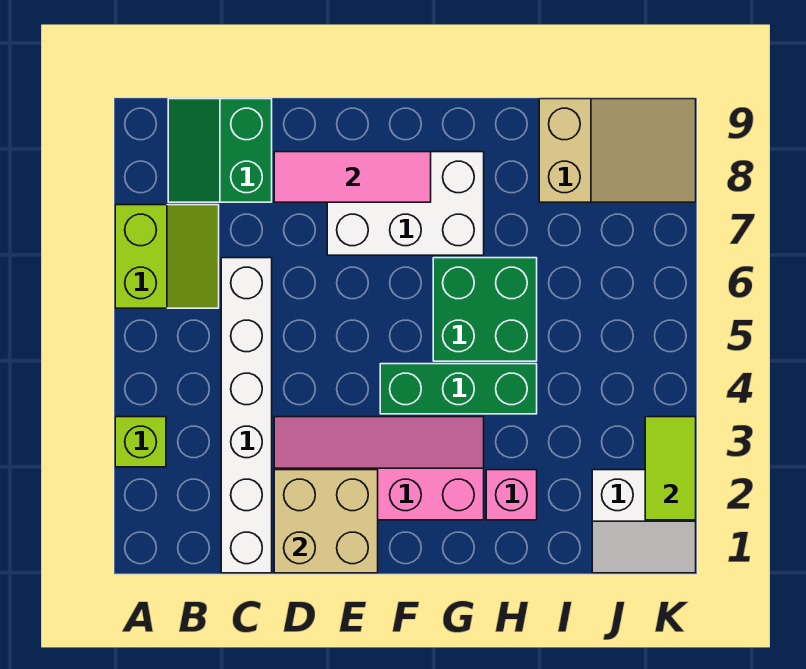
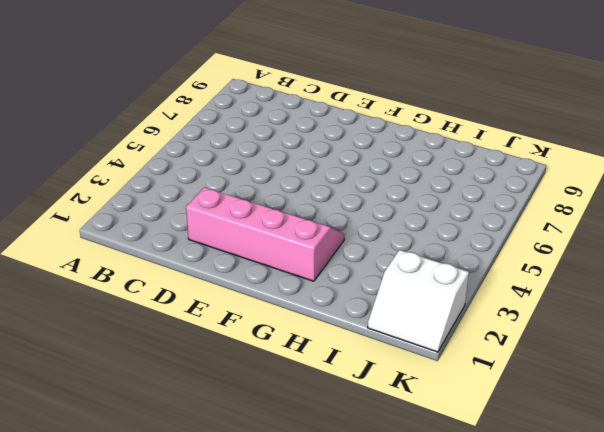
none -> lime brick A3 level 1
none -> lime slope A6:B7 level 1 top A
none -> green slope B8:C9 level 1 top C

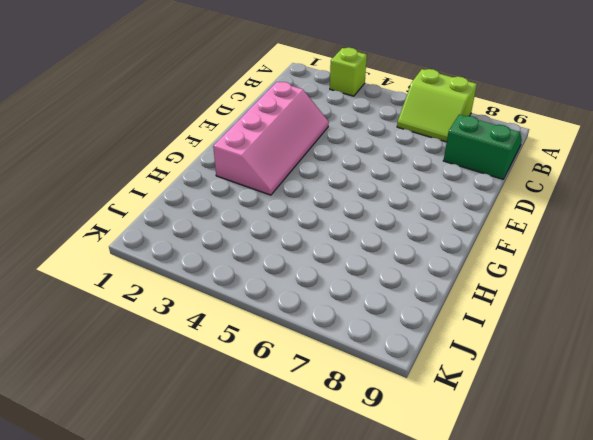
none -> white brick C1:C6 level 1
none -> white brick E7:G8 level 1
none -> green brick F4:H4 level 1

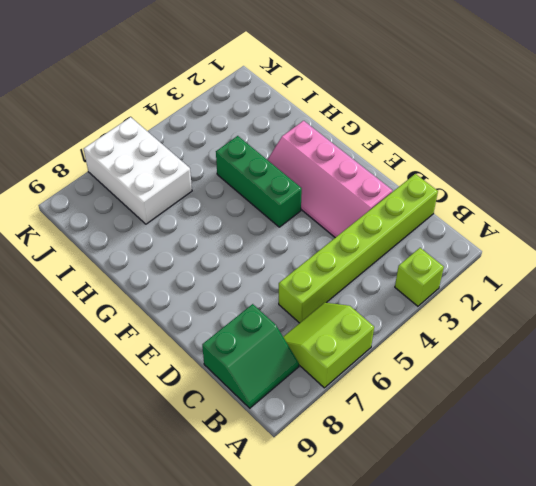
lime brick C1:C6 level 1 -> white brick C1:C6 level 1
white brick I6:K7 level 1 -> white brick E7:G8 level 1
none -> green brick G5:H6 level 1
none -> pink brick H2 level 1
none -> tan slope I8:K9 level 1 top I

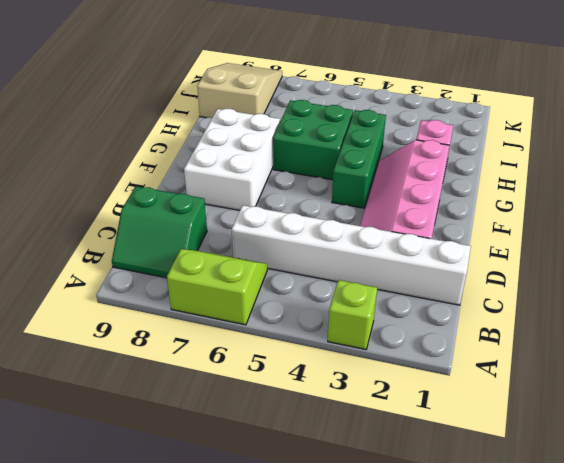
none -> white slope J1:K2 level 1 top 2
none -> tan brick D1:E2 level 2
none -> pink tile D8:F8 level 2

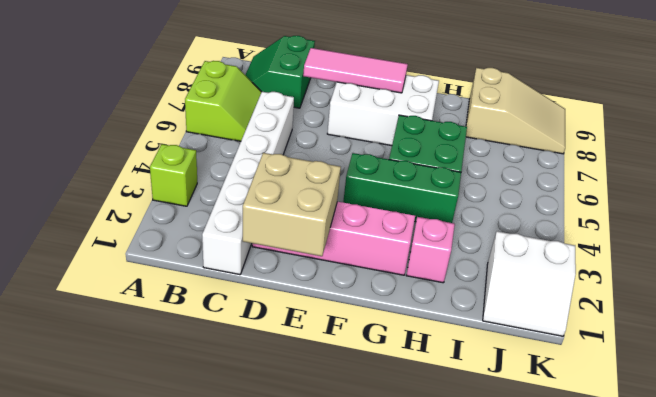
none -> lime tile K2:K3 level 2

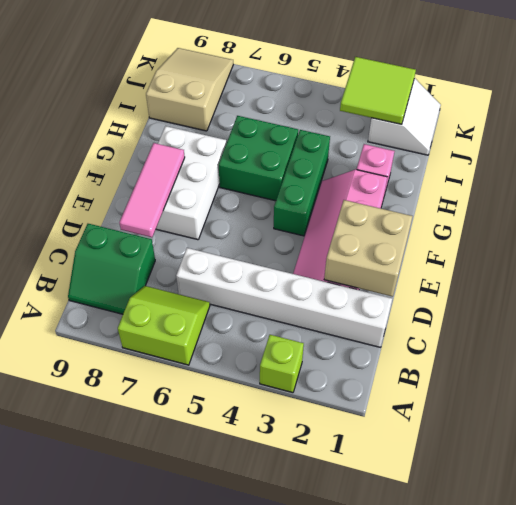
lime tile J2:K3 level 2 -> lime tile K2:K3 level 2

